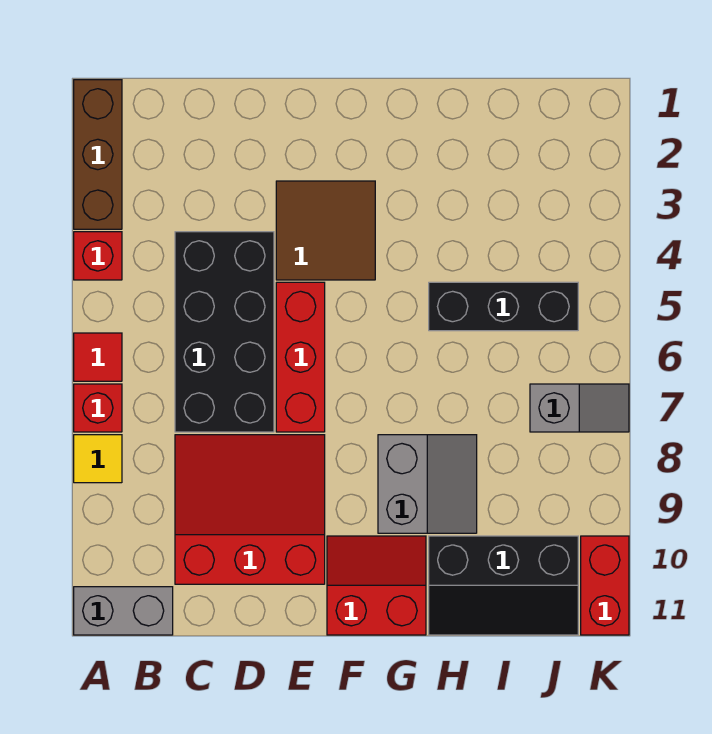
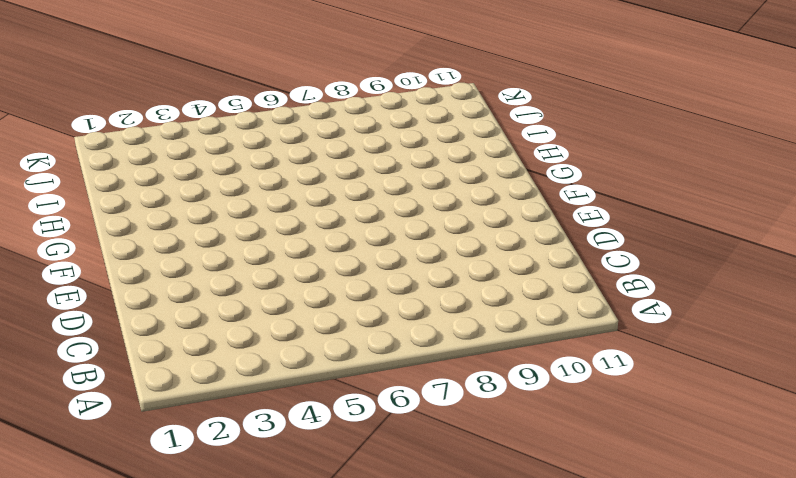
none -> brown brick A1:A3 level 1
none -> red brick A4 level 1
none -> red tile A6 level 1

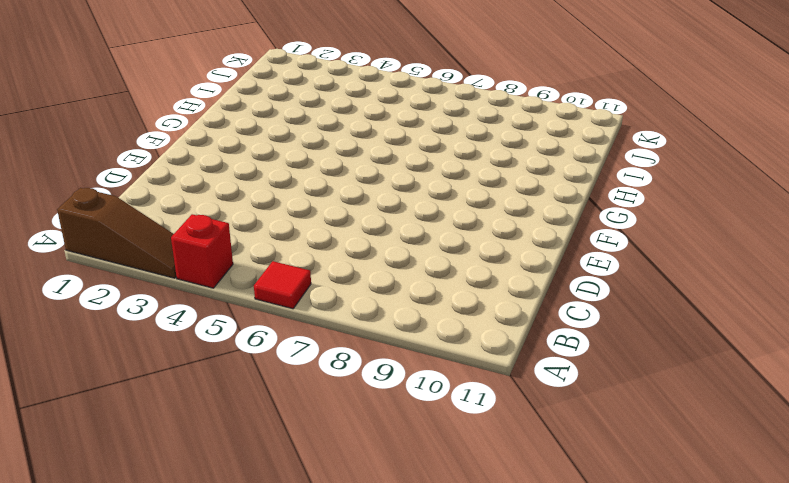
brown slope A1:A3 level 1 top 1 -> brown brick A1:A3 level 1
none -> red brick A7 level 1
none -> yellow tile A8 level 1
none -> grey brick A11:B11 level 1

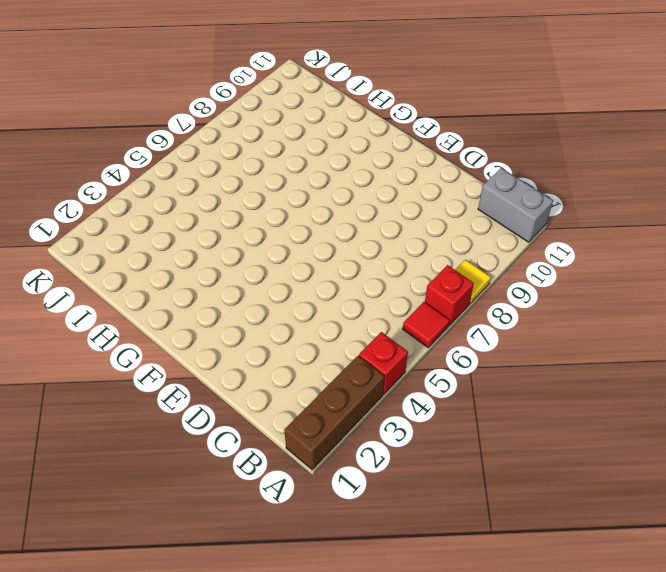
none -> black brick C4:D7 level 1
none -> red slope C8:E10 level 1 top 10
none -> brown tile E3:F4 level 1

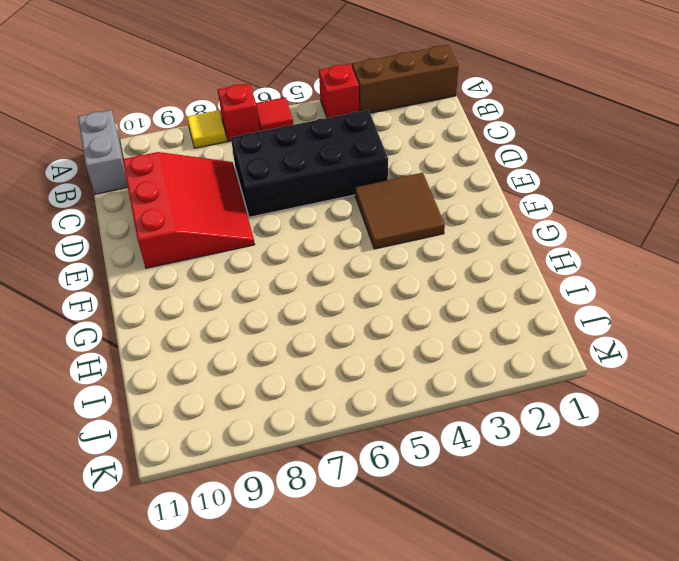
none -> red brick E5:E7 level 1
none -> red slope F10:G11 level 1 top 11
none -> grey slope G8:H9 level 1 top G

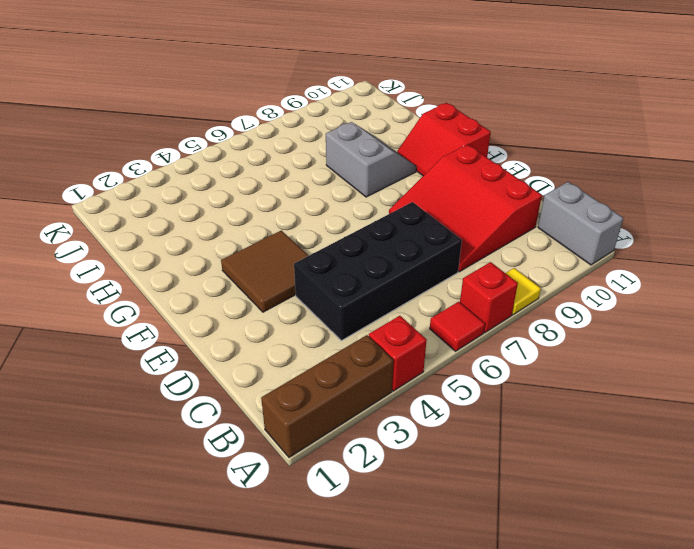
grey slope G8:H9 level 1 top 8 -> grey slope G8:H9 level 1 top G
none -> red brick E5:E7 level 1
none -> black brick H5:J5 level 1
none -> black slope H10:J11 level 1 top 10

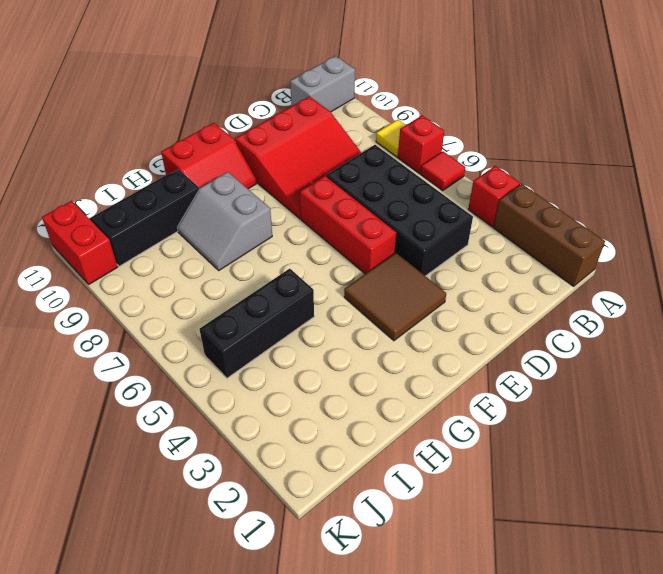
none -> grey slope J7:K7 level 1 top J

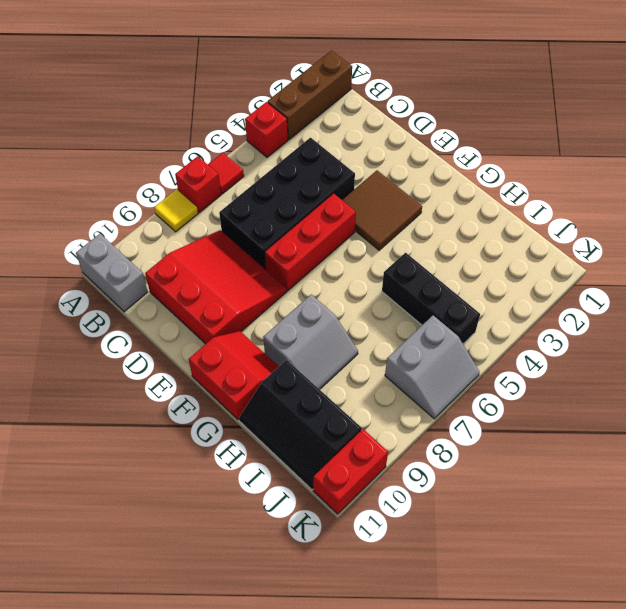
grey slope J6:K7 level 1 top J -> grey slope J7:K7 level 1 top J

